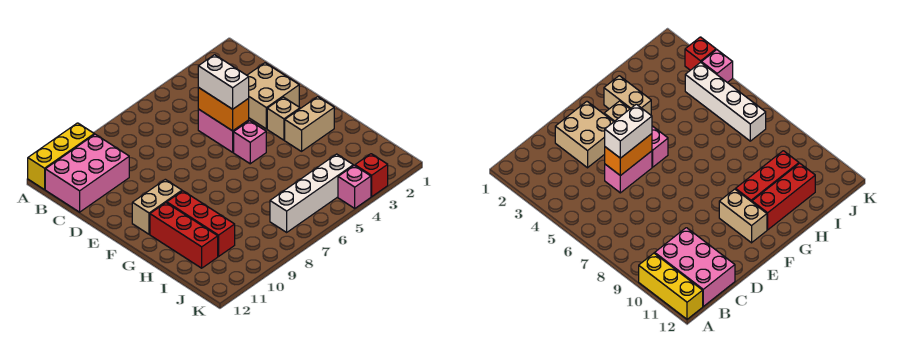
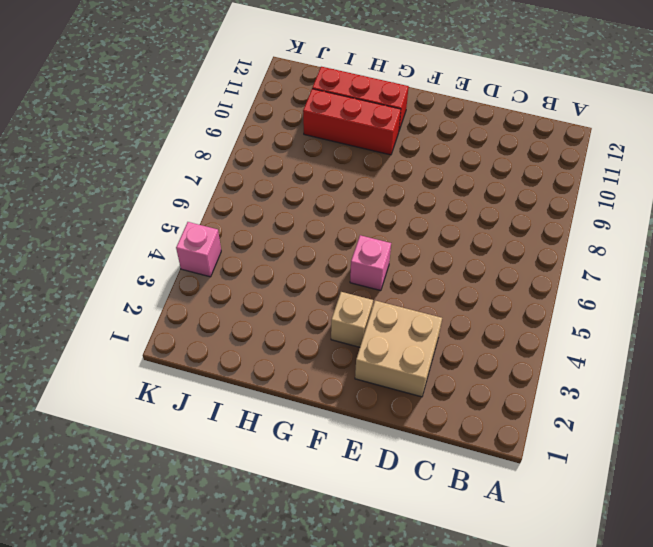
none -> yellow brick A10:A12 level 1
none -> pink brick B10:C12 level 1
none -> pink brick D5:E5 level 1

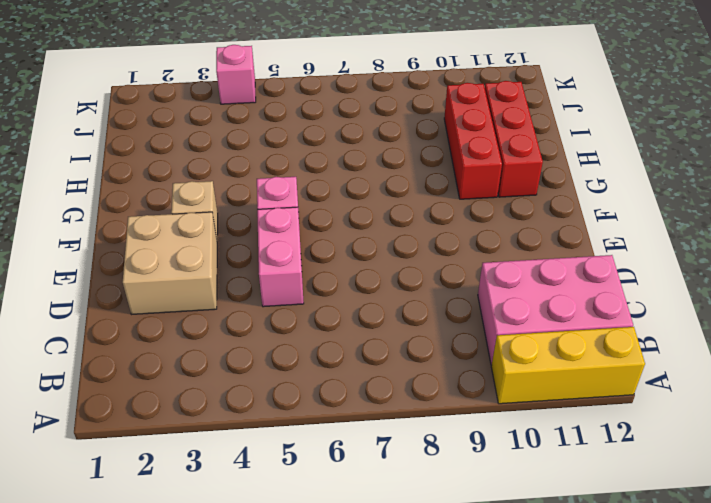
none -> tan brick F10:F11 level 1
none -> tan brick G2:G3 level 1
none -> white brick J4:J7 level 1

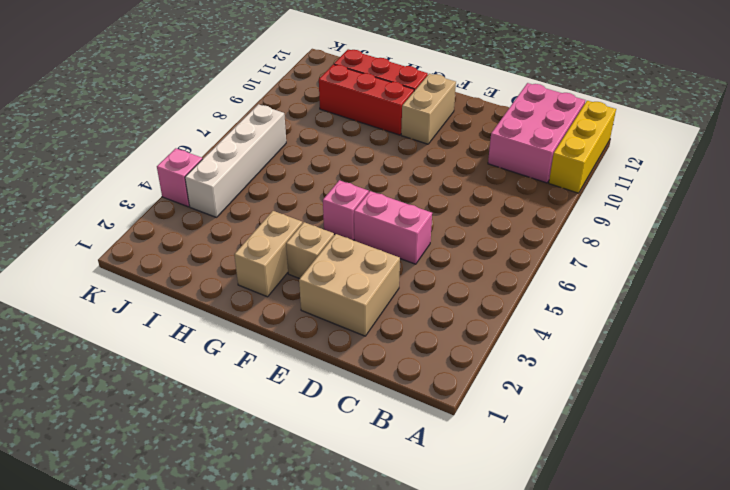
none -> red brick K3 level 1
none -> orange brick D5:E5 level 2
none -> white brick D5:E5 level 3

